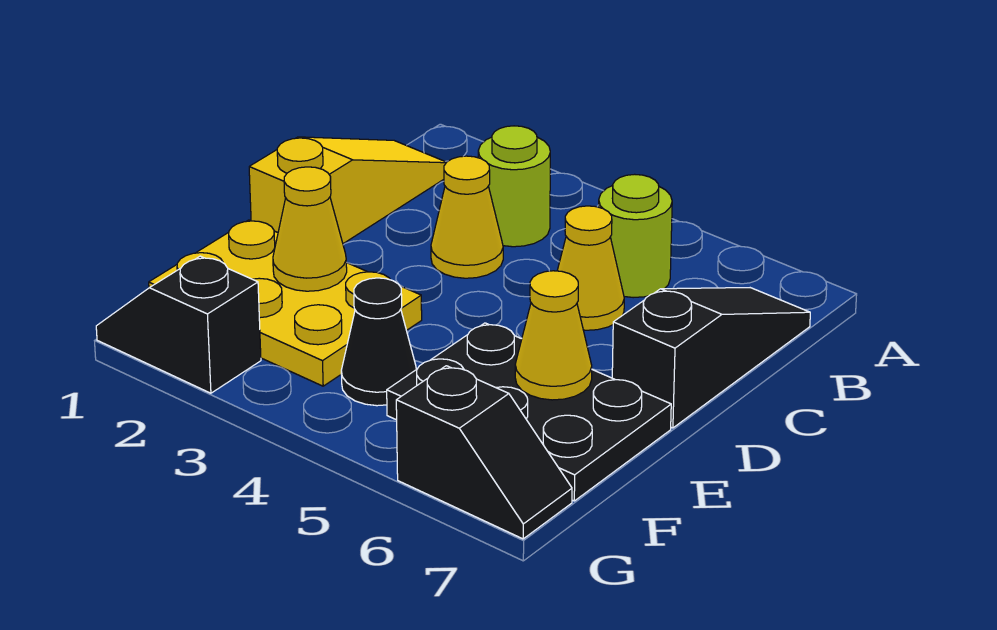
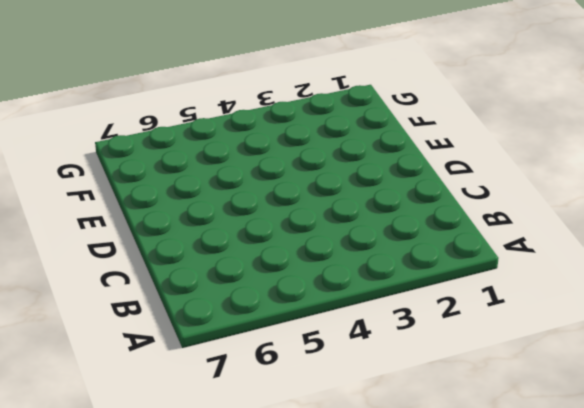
none -> yellow slope B1:D1 level 1 top D
none -> lime round brick B3 level 1
none -> lime round brick B5 level 1

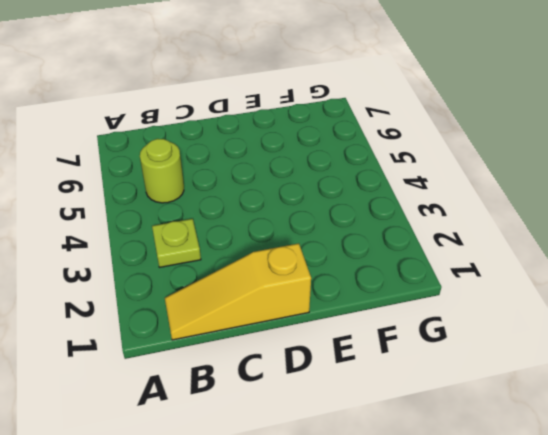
lime plate B3 level 1 -> lime round brick B3 level 1
none -> black slope B7:D7 level 1 top D
none -> yellow cone C3 level 1
none -> yellow cone C5 level 1

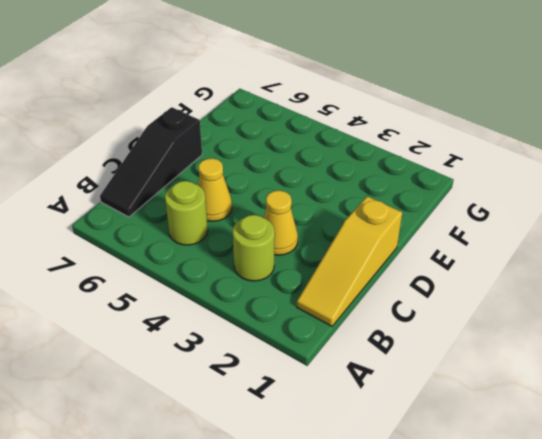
none -> yellow plate E1:F3 level 1
none -> black plate E5:F7 level 1
none -> black cone F4 level 1

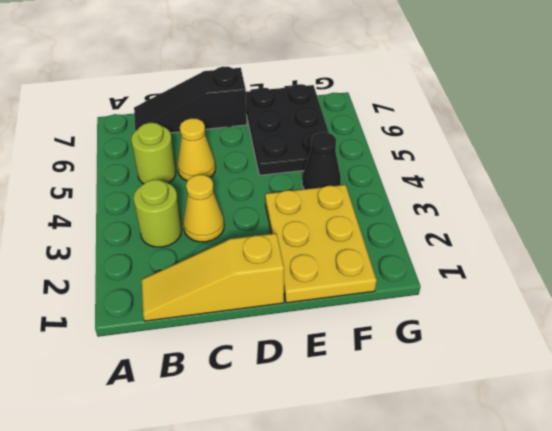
none -> black slope G1:G2 level 1 top 2
none -> black slope G6:G7 level 1 top 6
none -> yellow cone E2 level 2

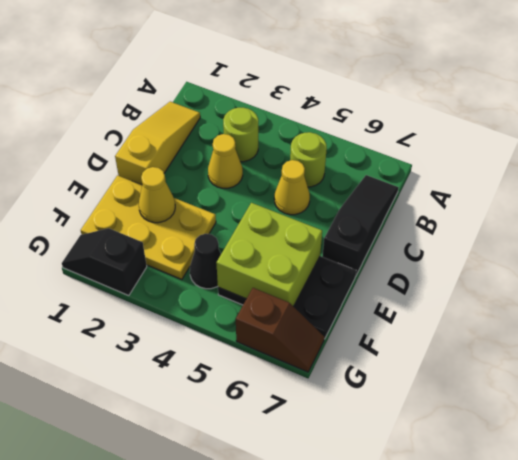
lime brick E5:F6 level 2 -> yellow cone E6 level 2
brown slope G6:G7 level 1 top 6 -> black slope G6:G7 level 1 top 6

